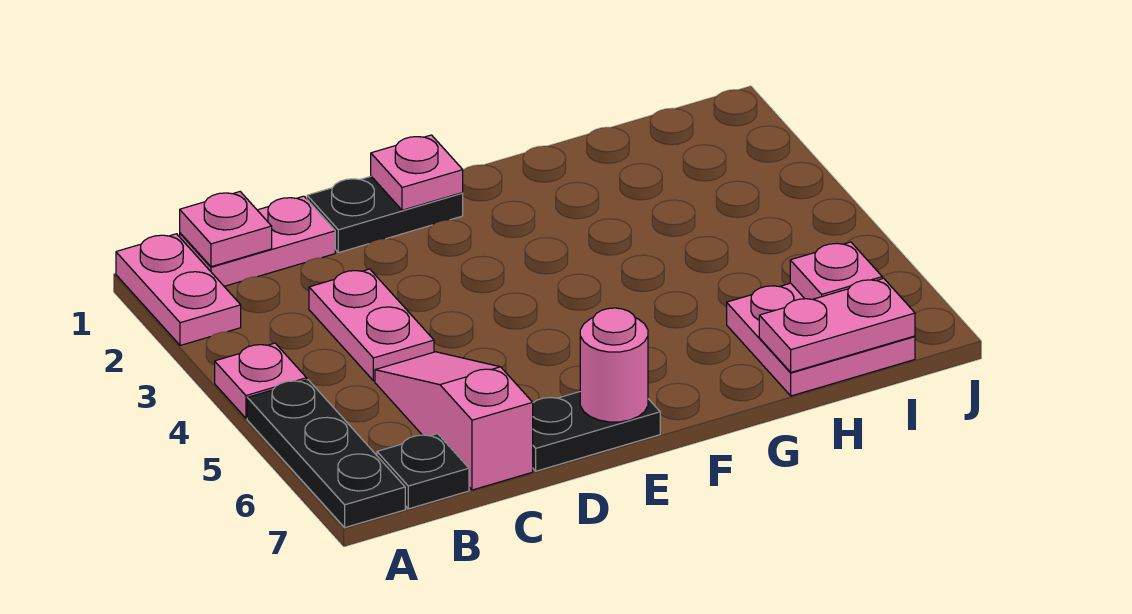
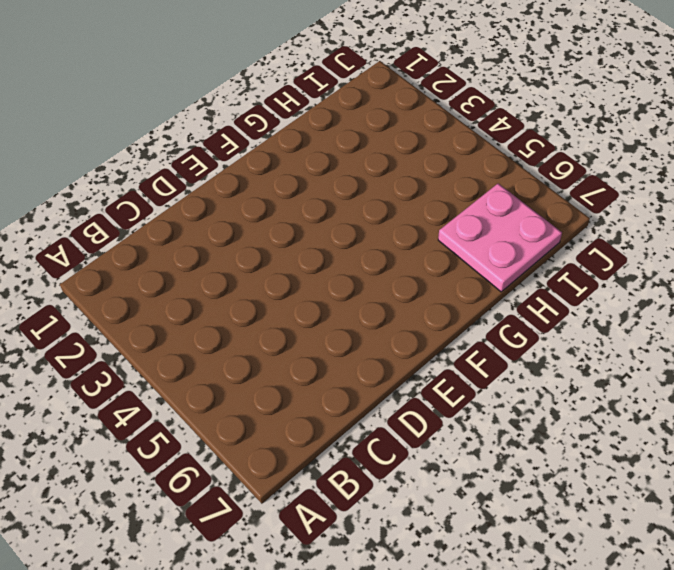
none -> pink plate A1:A2 level 1
none -> pink plate A4 level 1
none -> black plate A5:A7 level 1

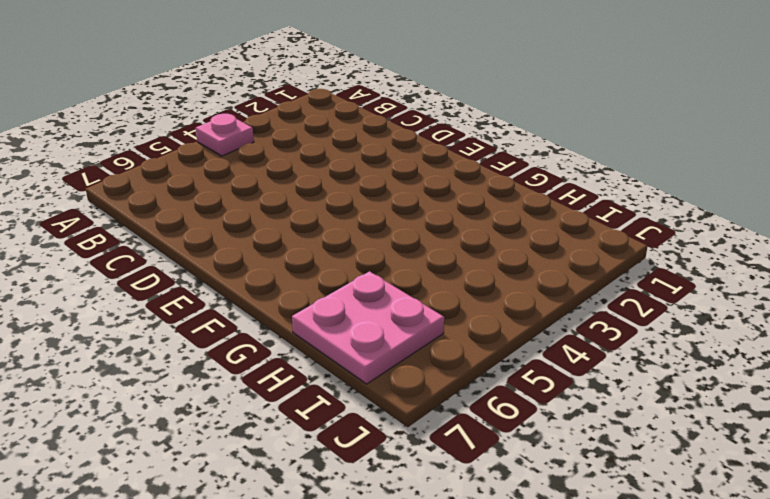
none -> pink plate A1:A2 level 1
none -> black plate A5:A7 level 1
none -> pink plate B1:C1 level 1

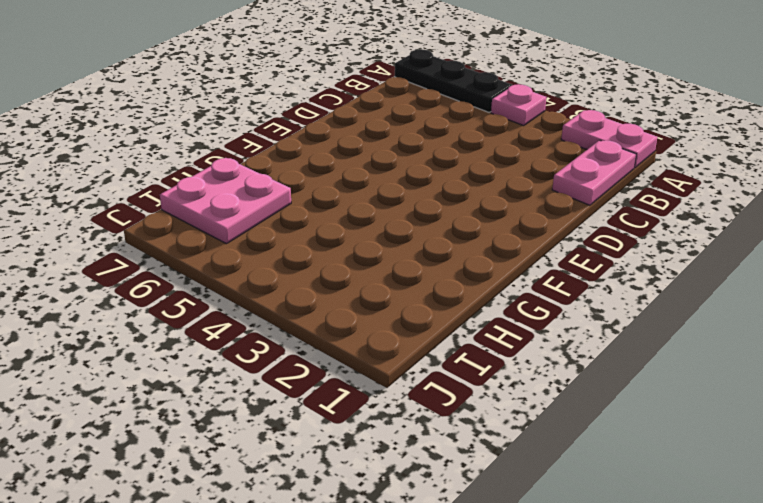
none -> black plate B7 level 1
none -> pink plate C3:C4 level 1
none -> pink slope C5:C7 level 1 top 7

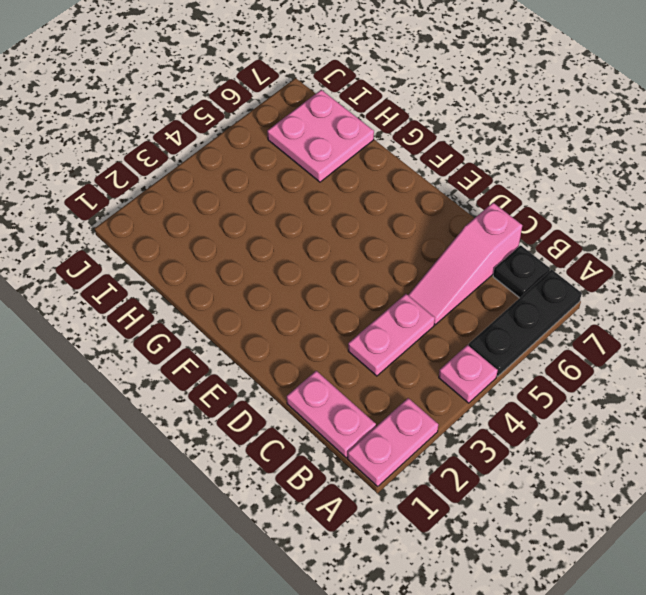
none -> black plate D1:E1 level 1
none -> black plate D7:E7 level 1
none -> pink plate B1 level 2

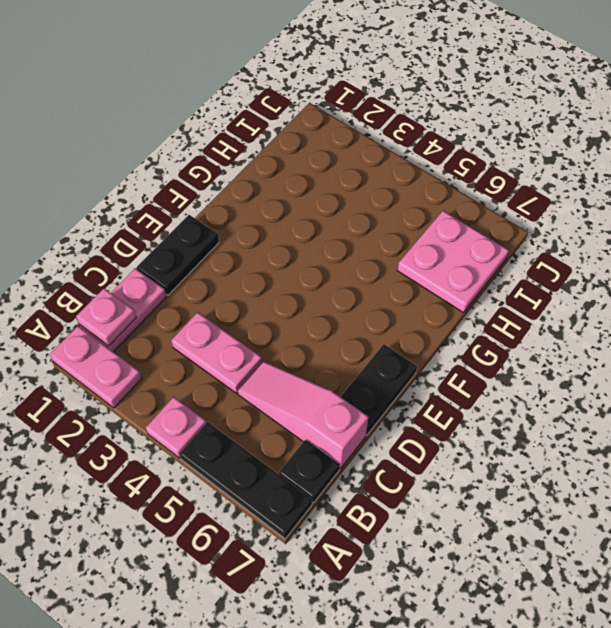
none -> pink plate E1 level 2
none -> pink round brick E7 level 2
none -> pink plate H7:I7 level 2

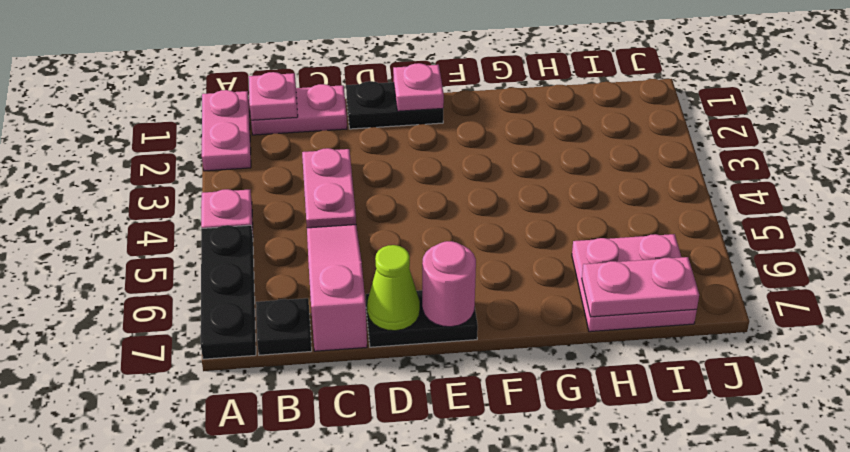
lime cone D7 level 2 -> none
none -> pink plate I6 level 2

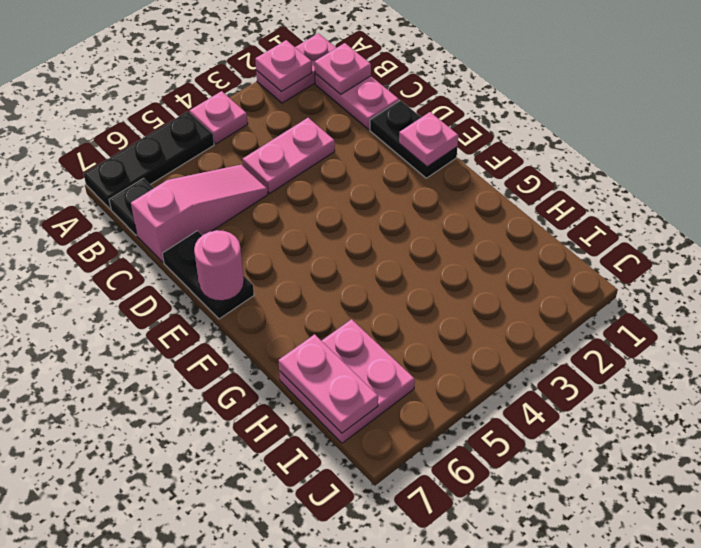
pink plate A2 level 2 -> pink plate I6 level 2

